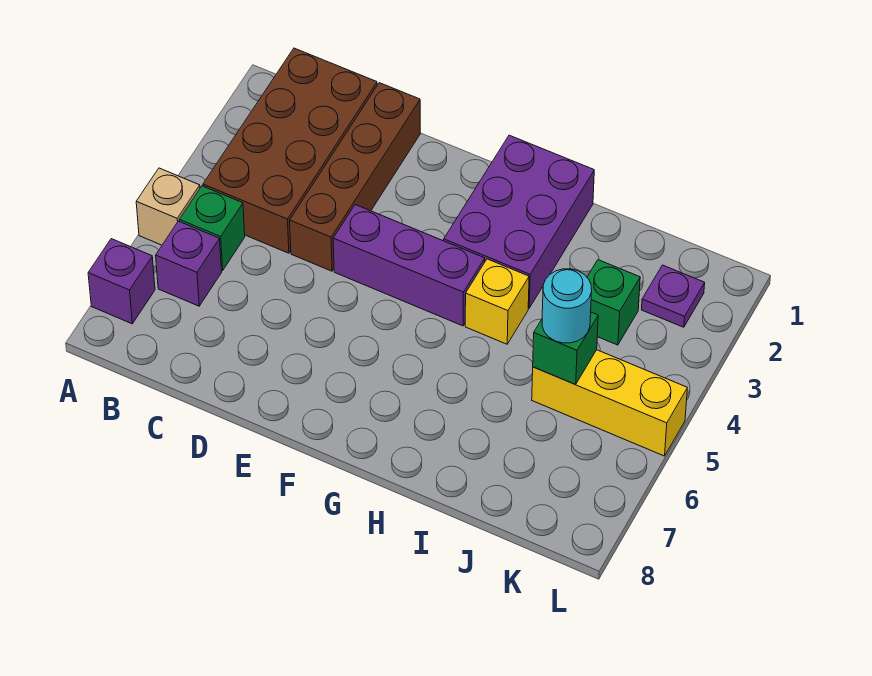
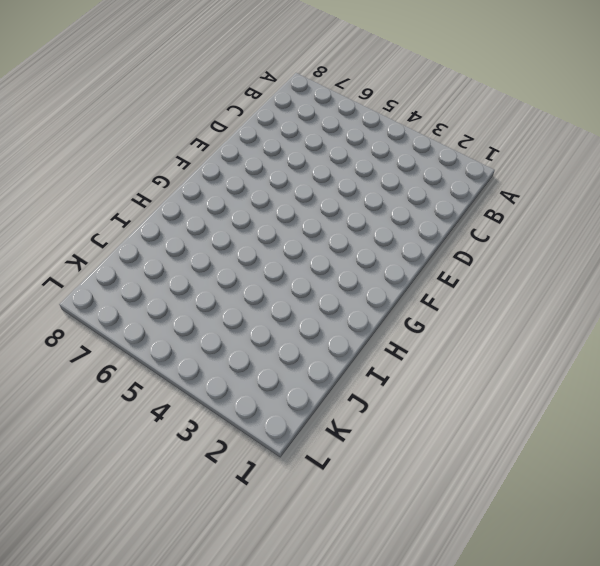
none -> tan brick A5 level 1
none -> purple brick A7 level 1
none -> brown brick B1:C4 level 1

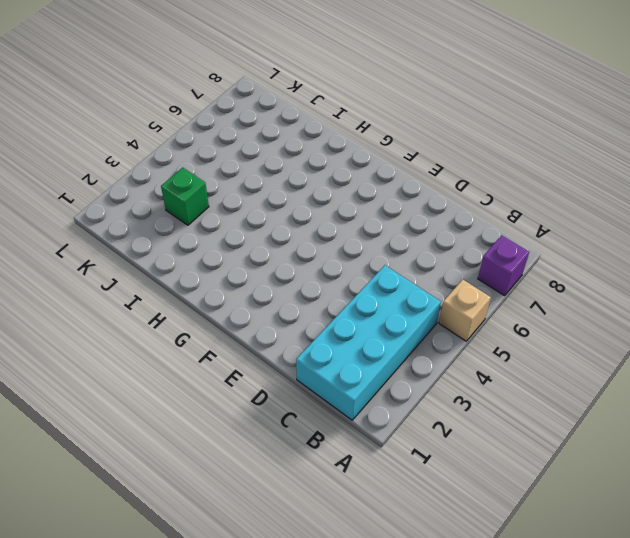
cyan brick B1:C4 level 1 -> brown brick B1:C4 level 1
none -> green brick B5 level 1
none -> purple brick B6 level 1
none -> brown brick D1:D4 level 1

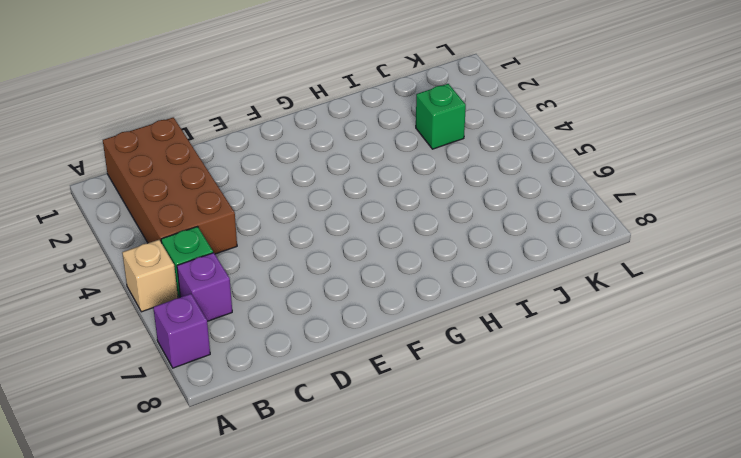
none -> brown brick D1:D4 level 1
none -> purple brick E4:G4 level 1
none -> purple brick G1:H3 level 1

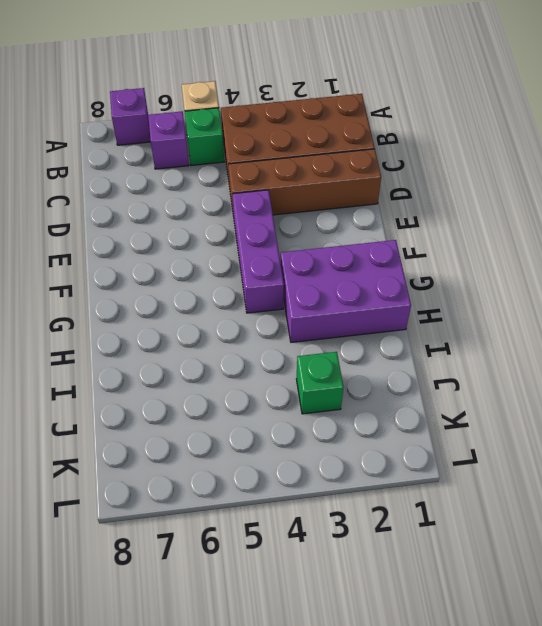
none -> yellow brick H4 level 1
none -> yellow brick J5:L5 level 1
none -> purple plate K2 level 1

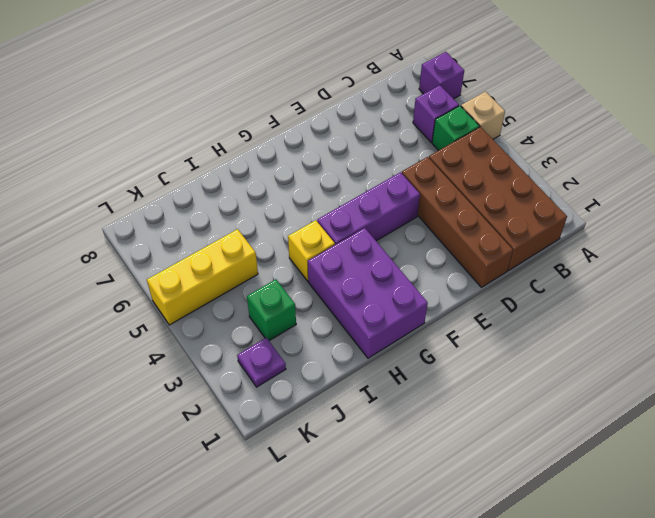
none -> green brick J5 level 2
none -> cyan round brick J5 level 3

